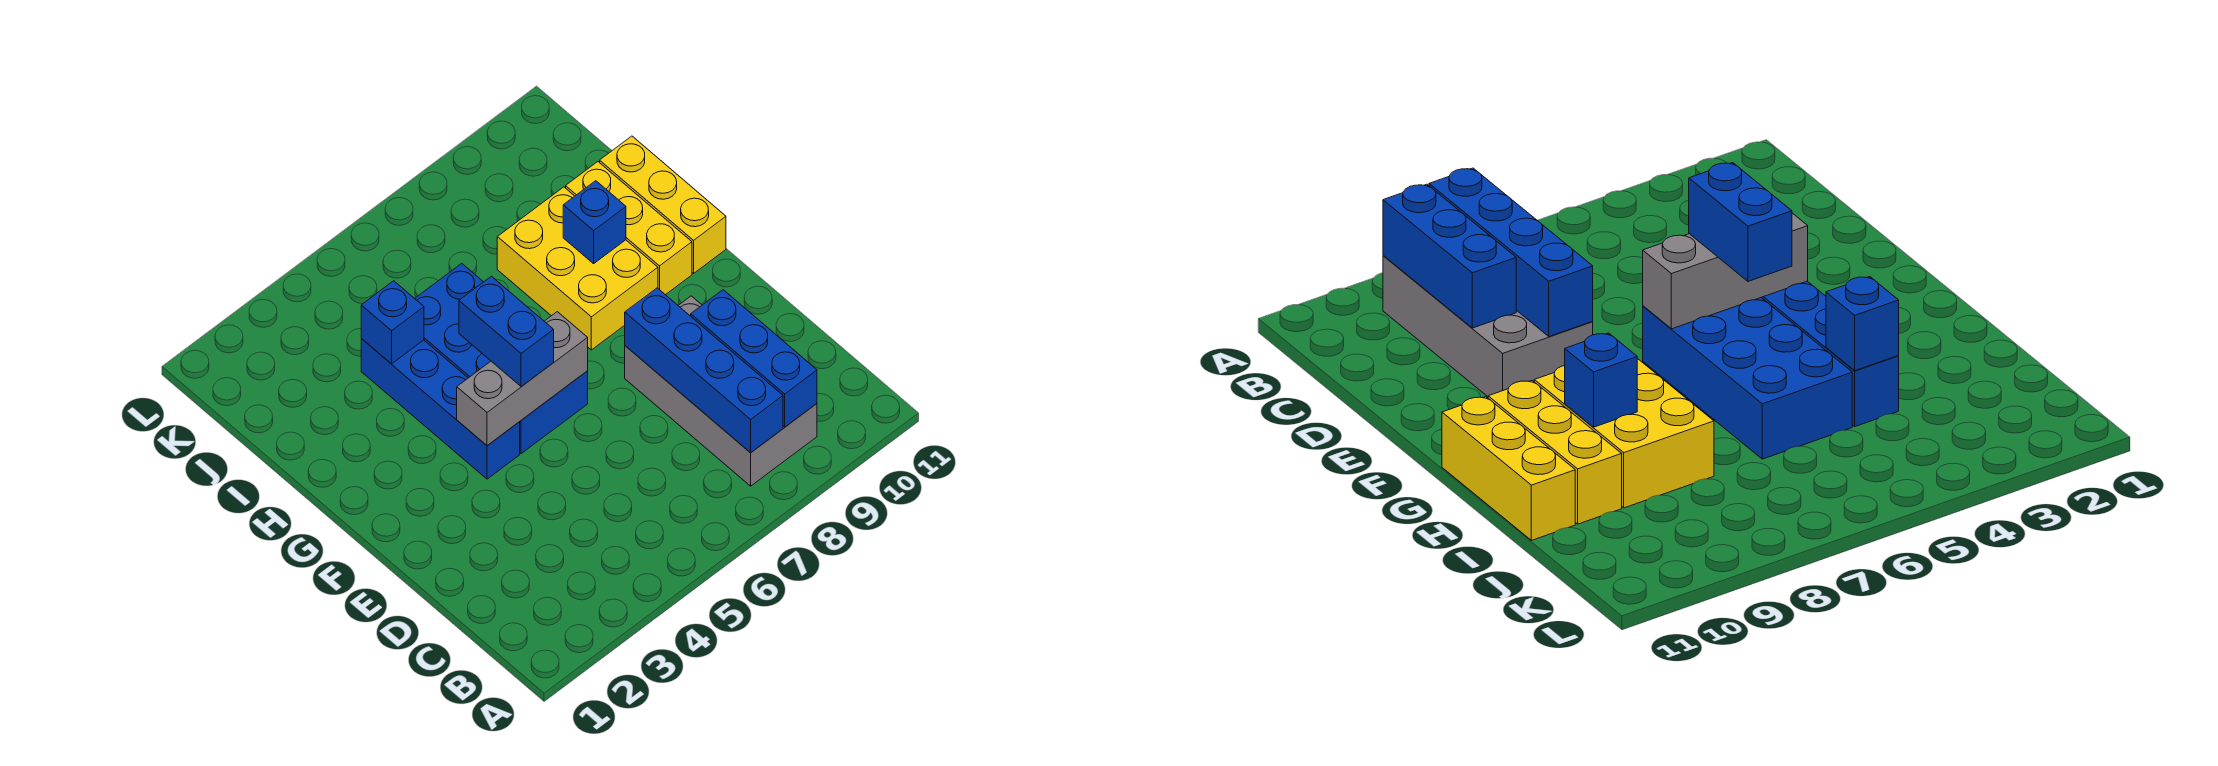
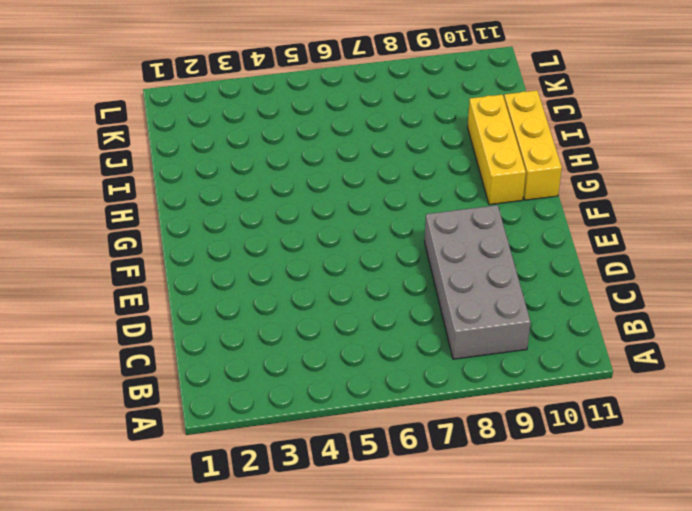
none -> blue brick F4:I4 level 1
none -> blue brick F5:I6 level 1
none -> yellow brick G8:I9 level 1

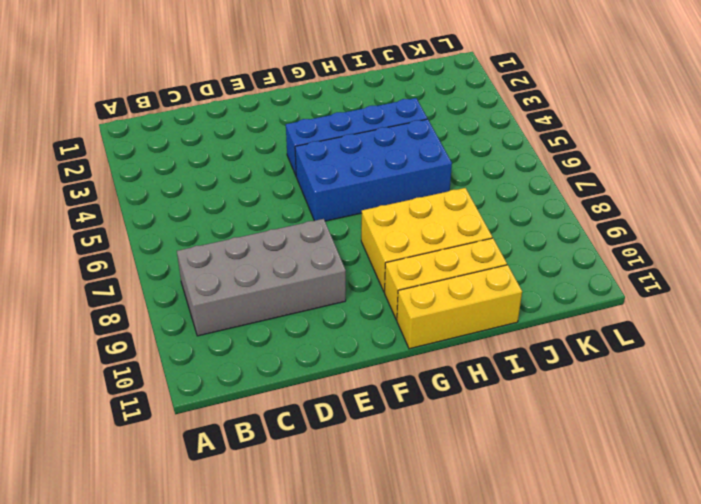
none -> blue brick B8:E8 level 2
none -> blue brick B9:D9 level 2
none -> grey brick F4:F6 level 2

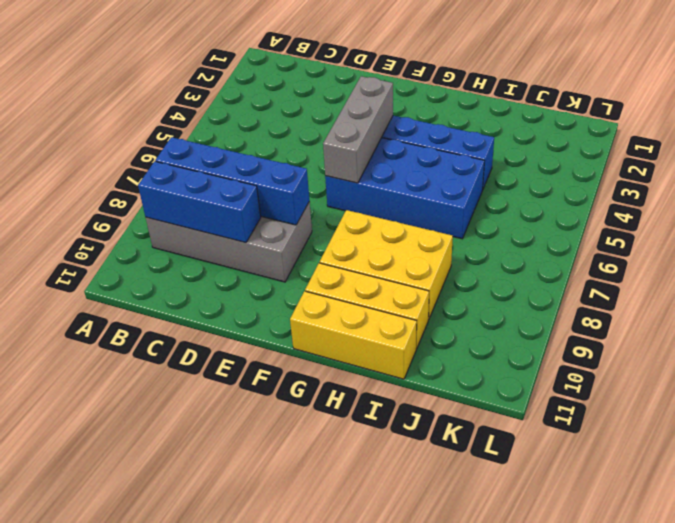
none -> blue brick H9 level 2
none -> blue brick I4 level 2
none -> blue brick F5:G5 level 3

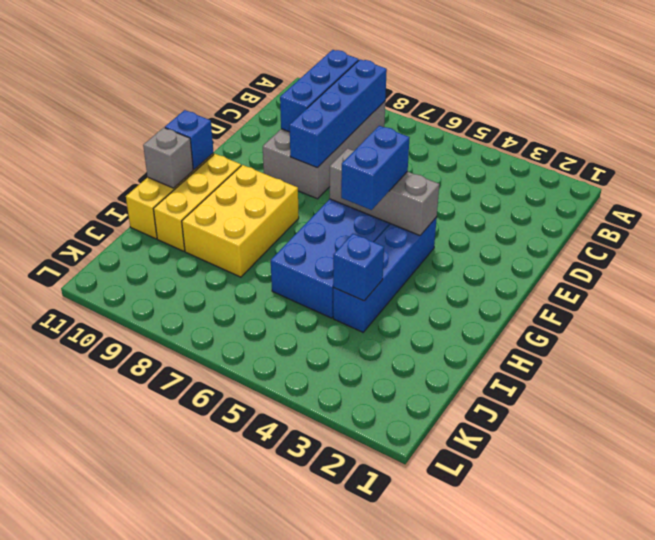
blue brick G11 level 2 -> blue brick H9 level 2
grey brick H11 level 2 -> none

